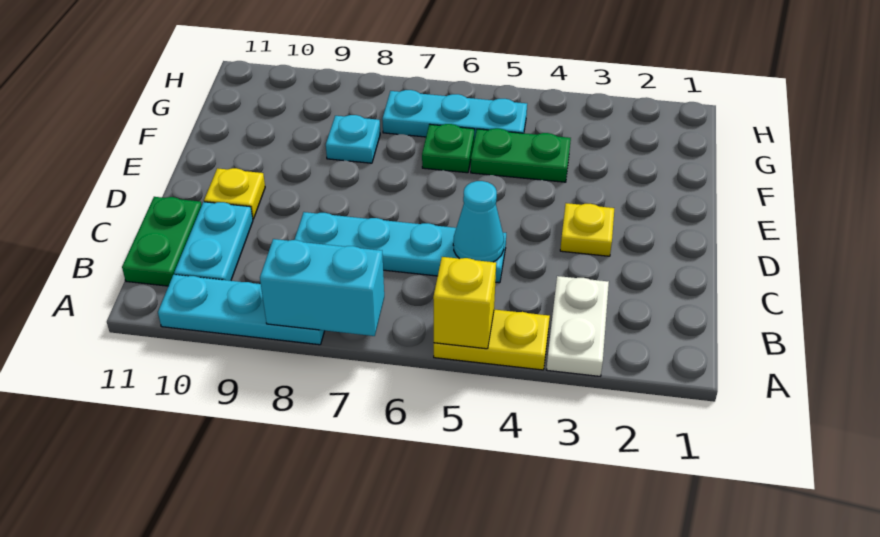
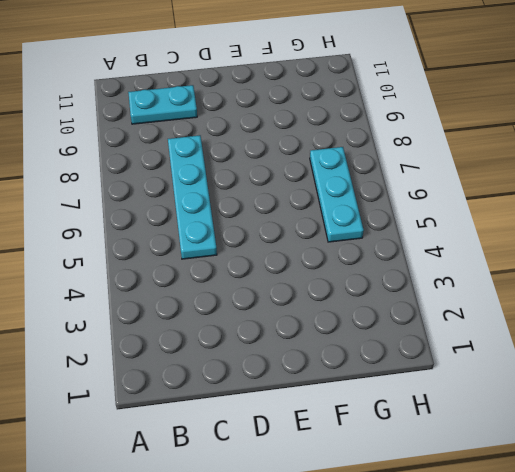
none -> white plate A3:B3 level 1
none -> yellow plate A4:A5 level 1
none -> cyan plate A8:A10 level 1

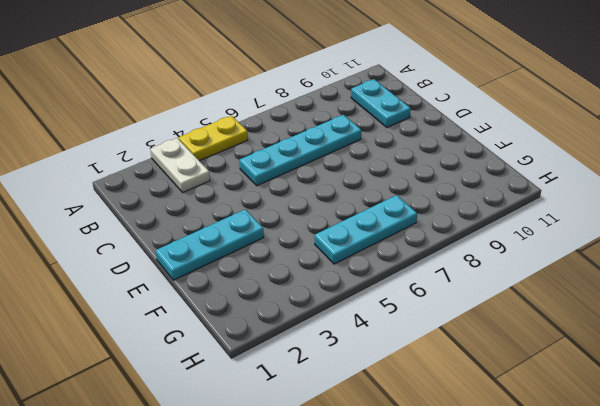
cyan plate E1:E3 level 1 -> cyan plate A8:A10 level 1
none -> green plate B11:C11 level 1
none -> yellow plate D3 level 1
none -> yellow plate D10 level 1

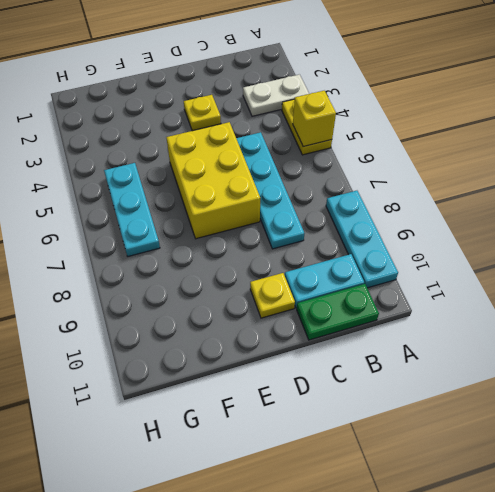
yellow brick D5:E7 level 1 -> none
none -> green plate F4:F5 level 1
none -> green plate F6 level 1
none -> cyan plate F8 level 1

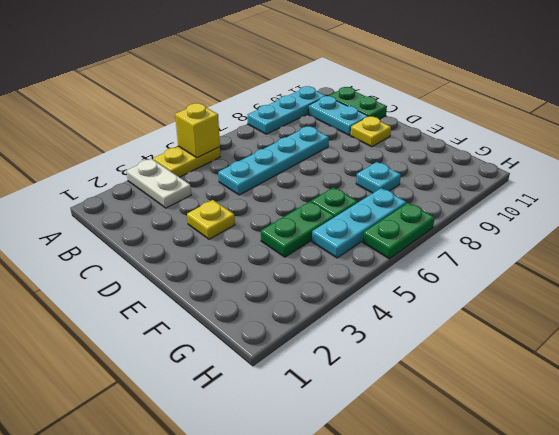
green plate H6:H7 level 1 -> none
none -> cyan brick A7:A8 level 2
none -> cyan cone C5 level 2

